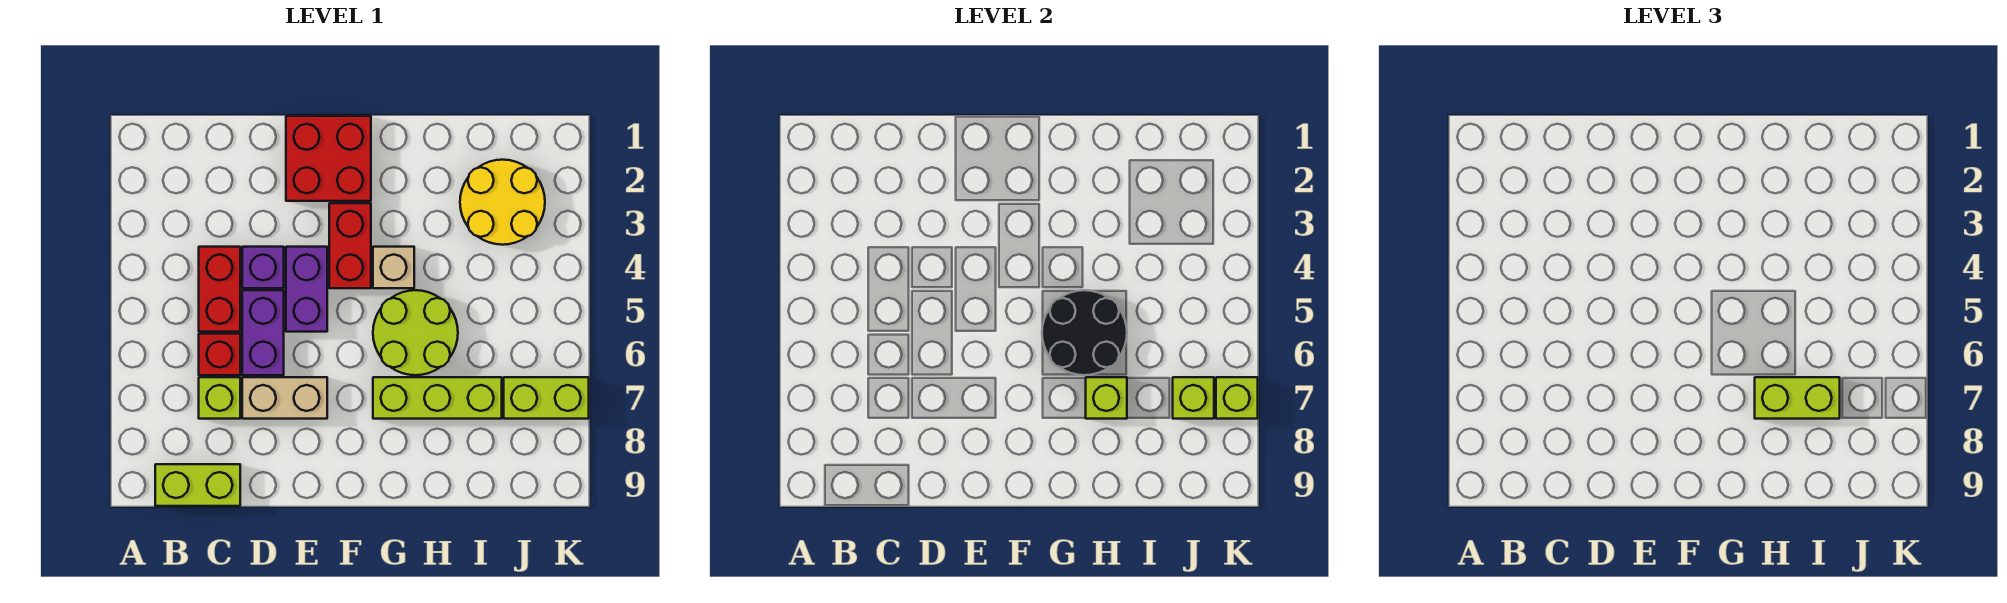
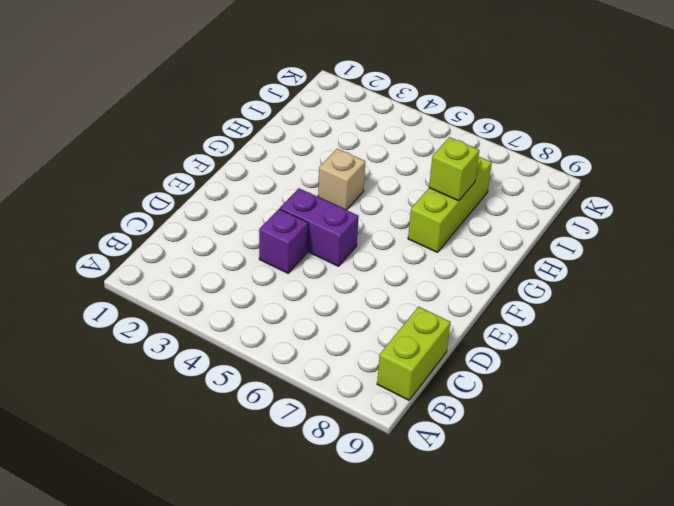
none -> red brick C4:C5 level 1
none -> red brick C6 level 1
none -> lime brick C7 level 1

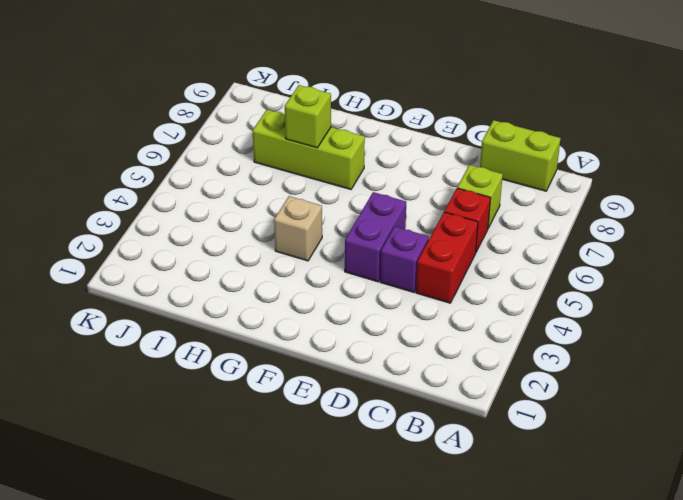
none -> purple brick D5:D6 level 1
none -> tan brick D7:E7 level 1
none -> red brick E1:F2 level 1

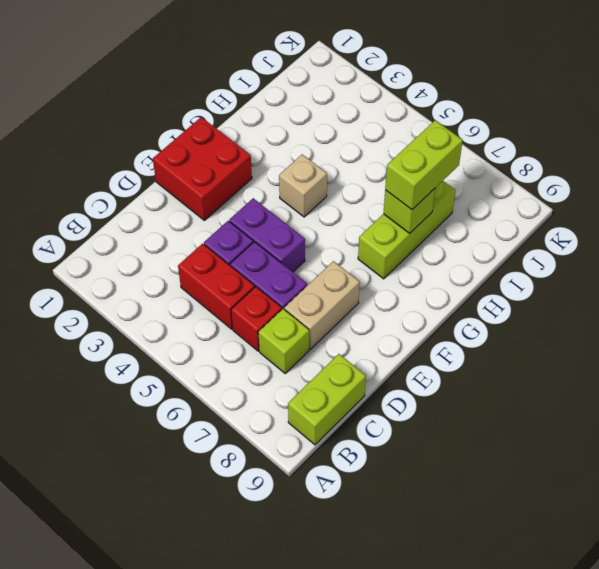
none -> red brick F3:F4 level 1
none -> lime round brick G5:H6 level 1
none -> yellow round brick I2:J3 level 1

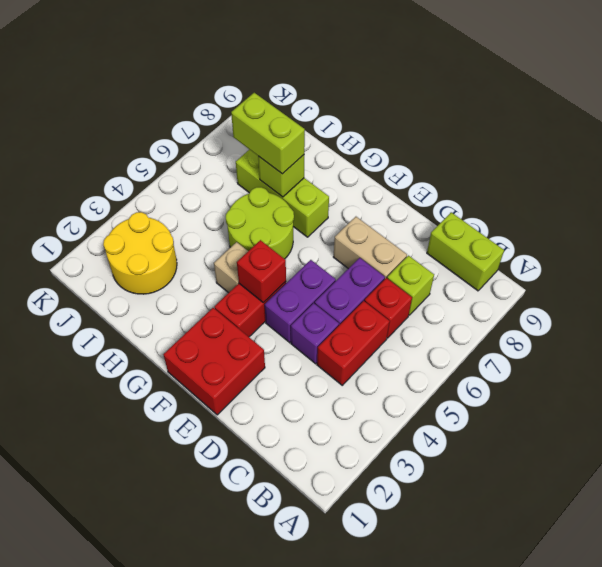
red brick F4 level 2 -> none
none -> lime brick J7:K7 level 1
none -> black round brick G5:H6 level 2
none -> lime brick J7 level 2

